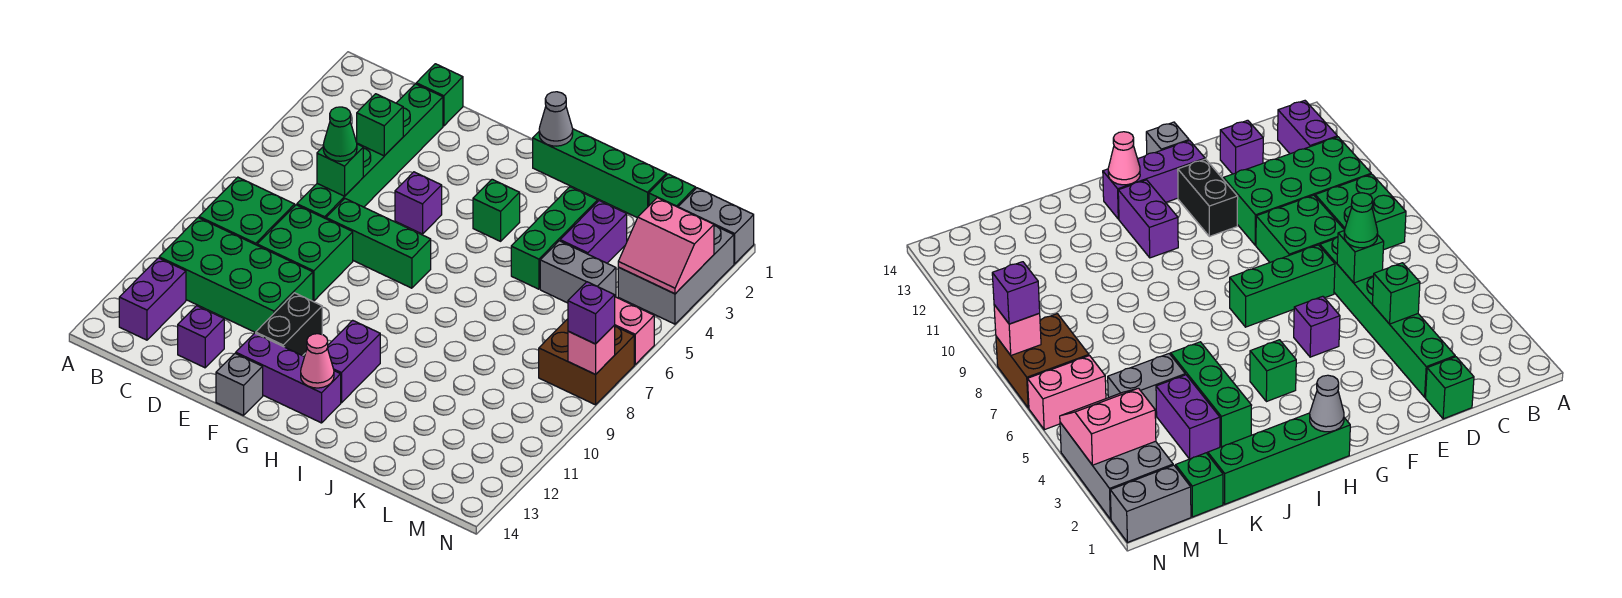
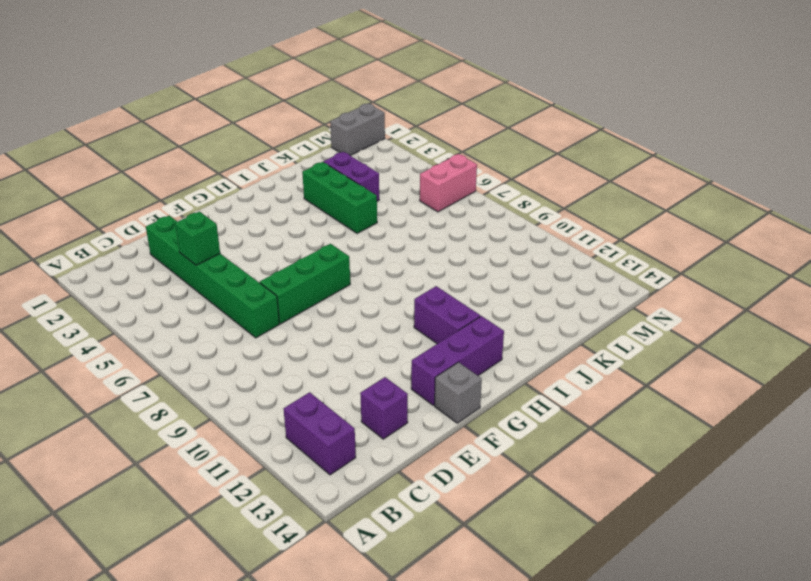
none -> green brick B8:C9 level 1
none -> green brick B10:E11 level 1
none -> green brick D1 level 1
none -> green brick D8:E9 level 1

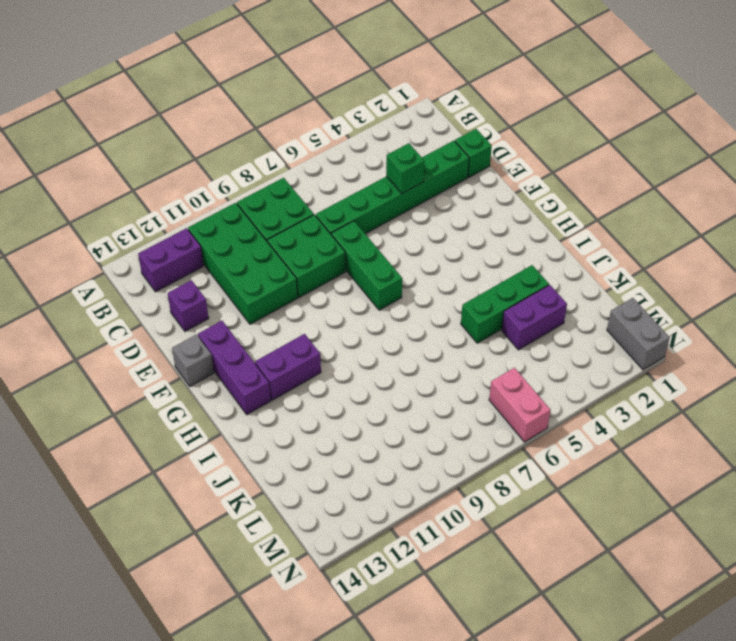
none -> purple brick F5 level 1
none -> black brick F11:F12 level 1
none -> green brick H1:K1 level 1
none -> green brick H4 level 1

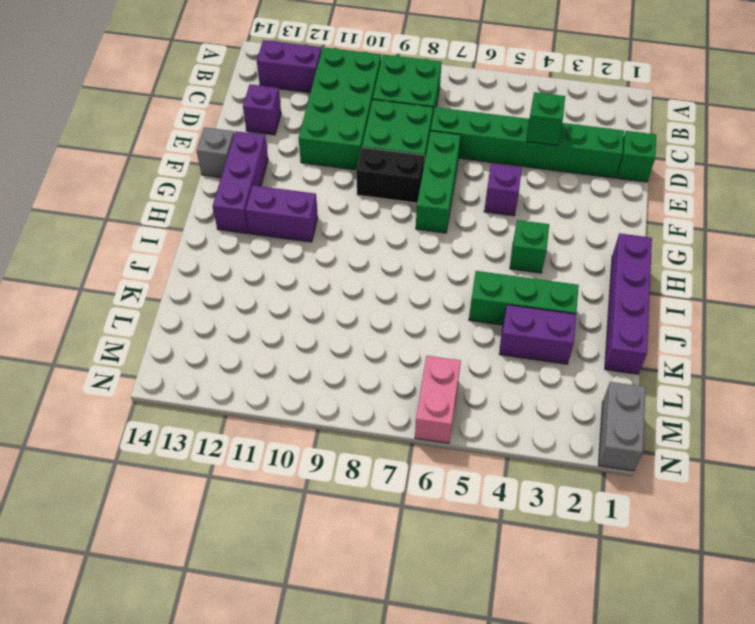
black brick F8:F9 level 1 -> black brick F11:F12 level 1
purple brick H1:K1 level 1 -> green brick H1:K1 level 1
none -> grey brick K5:L5 level 1
none -> green brick L1 level 1
none -> grey brick M2:N4 level 1
none -> brown brick M7:N8 level 1

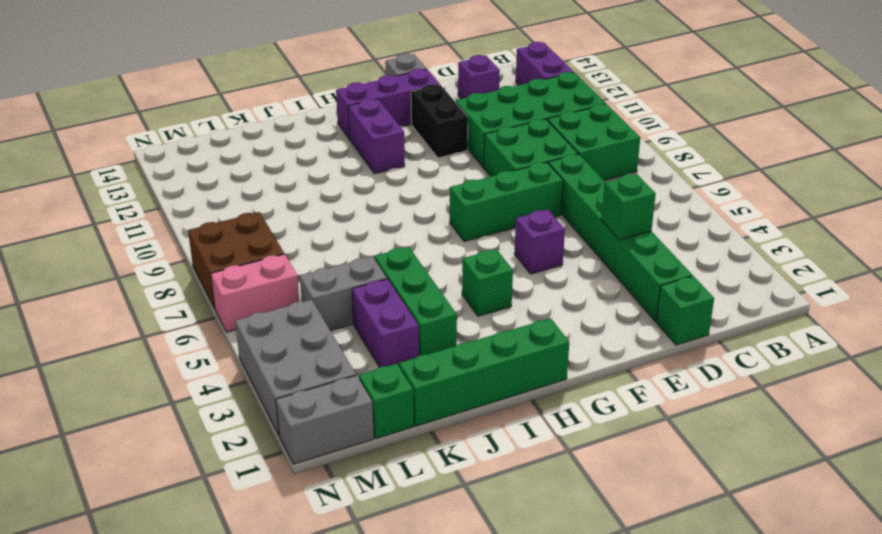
none -> green brick D6 level 2
none -> grey cone H1 level 2
none -> pink cone H13 level 2
none -> pink slope M3:N4 level 2 top 3

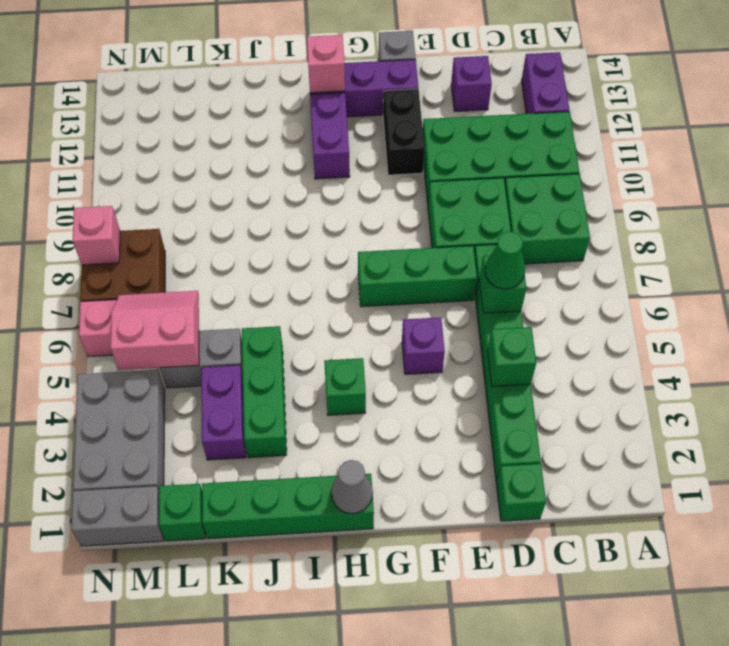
pink brick H13 level 2 -> pink cone H13 level 2
pink slope L5:M6 level 2 top 5 -> pink slope M3:N4 level 2 top 3
none -> purple brick N8 level 3

